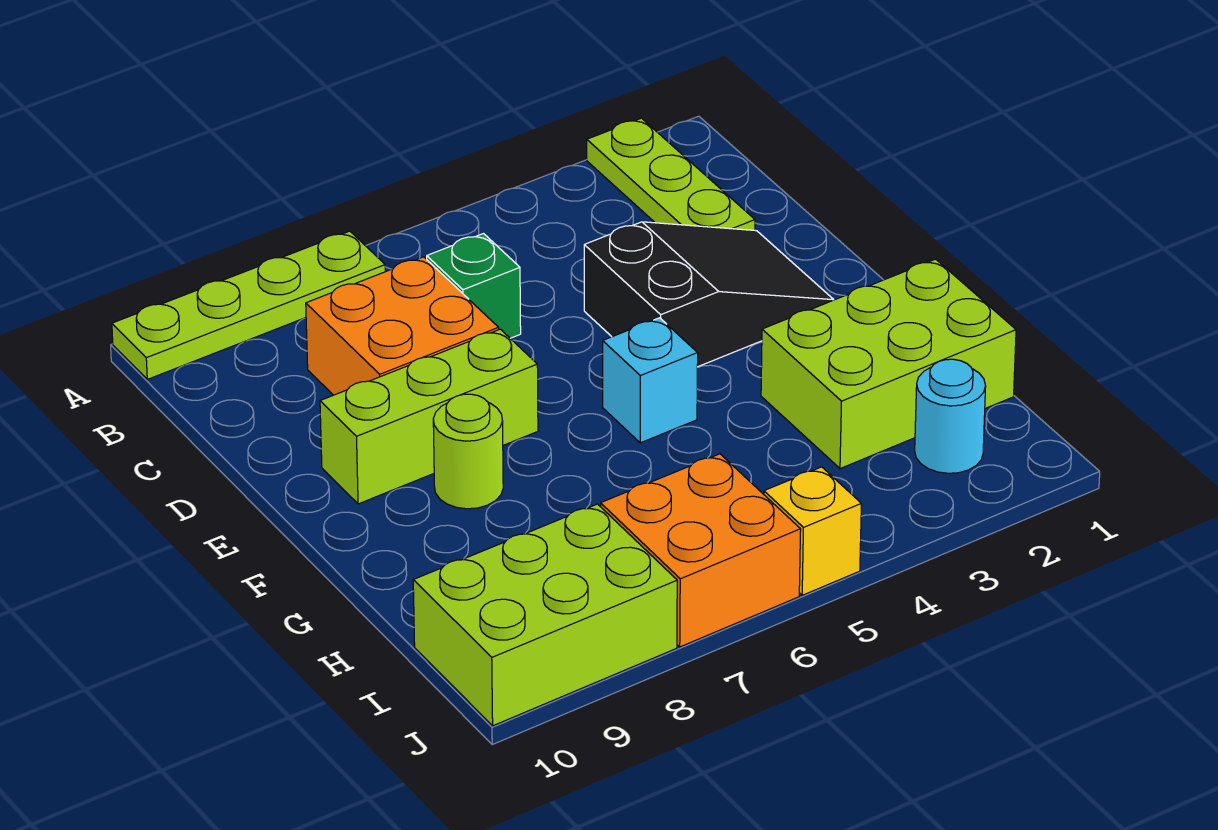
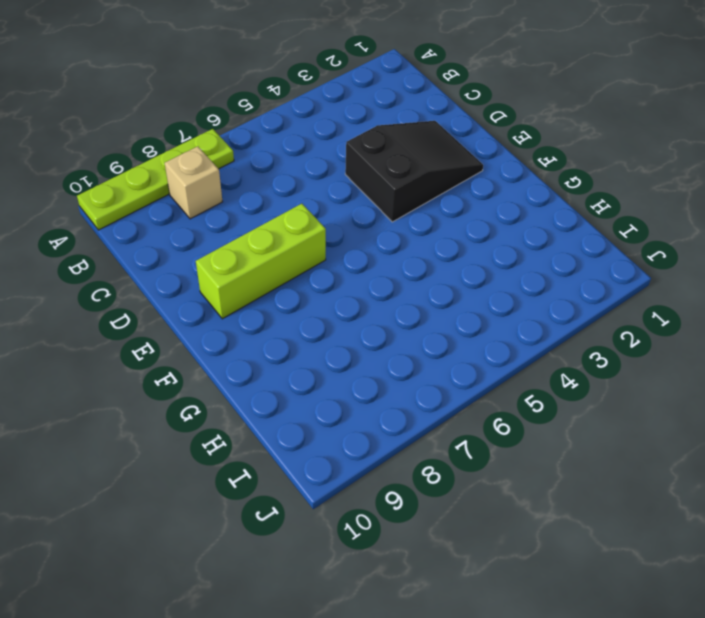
tan brick B8 level 1 -> none
none -> lime plate A2:C2 level 1
none -> green brick C6 level 1
none -> orange brick C7:D8 level 1

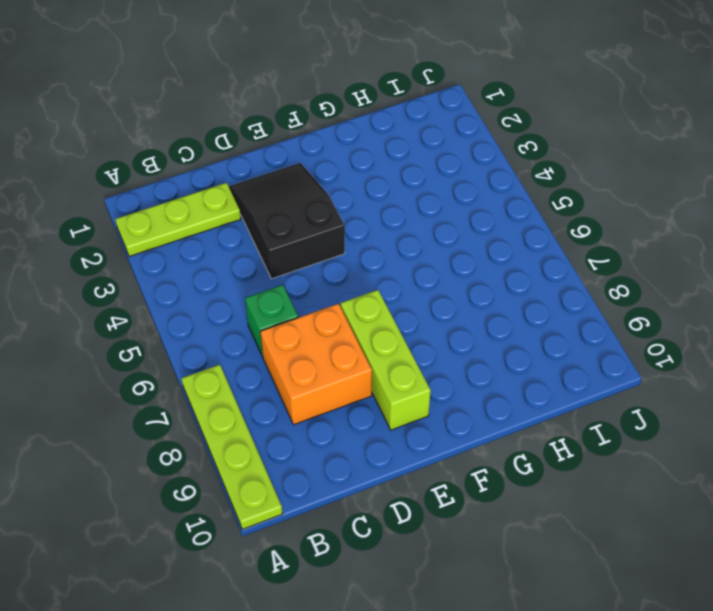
none -> cyan brick F5 level 1
none -> lime round brick F8 level 1
none -> lime brick G1:H3 level 1

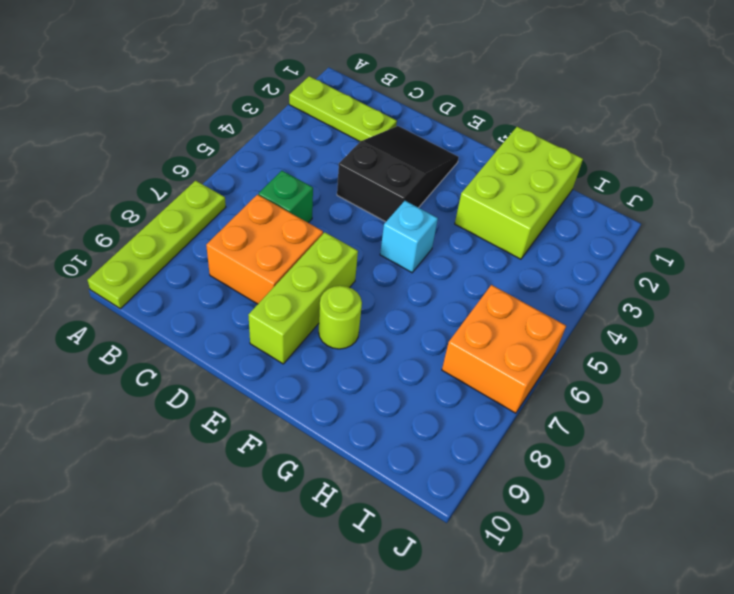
none -> cyan round brick I2 level 1
none -> lime brick I8:J10 level 1
none -> yellow brick J5 level 1

